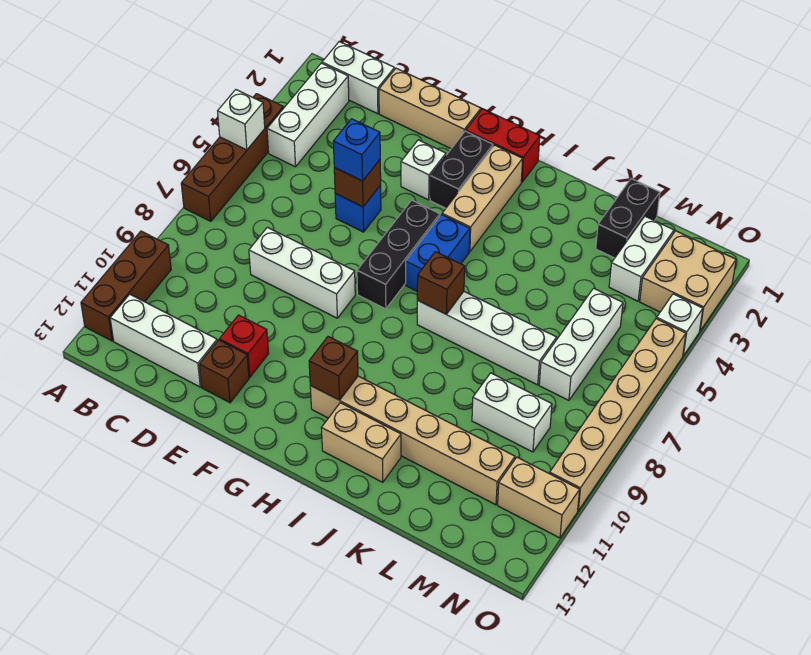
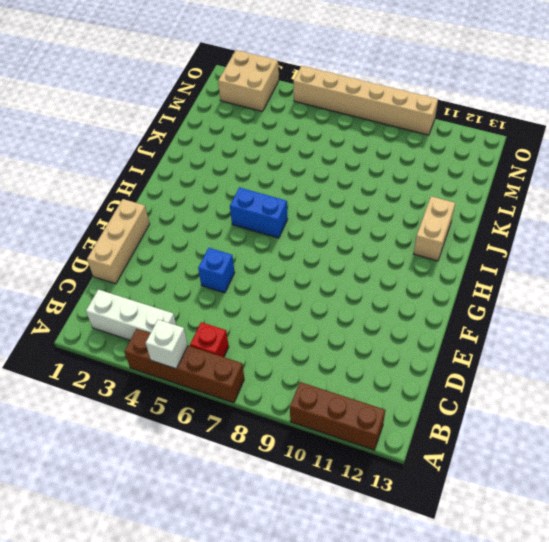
red brick B6 level 1 -> red brick E11 level 1
none -> white brick B1:C1 level 1
none -> white brick B12:D12 level 1
none -> white brick D8:F8 level 1
none -> brown brick E12 level 1

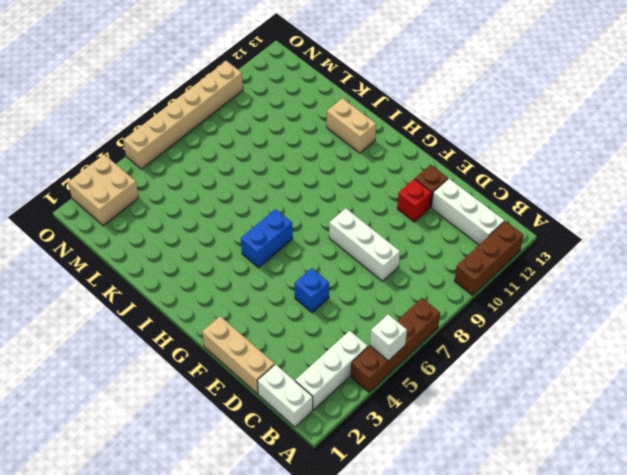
none -> white brick F3 level 1
none -> red brick G1:H1 level 1
none -> black brick G2:G3 level 1
none -> black brick G5:G7 level 1

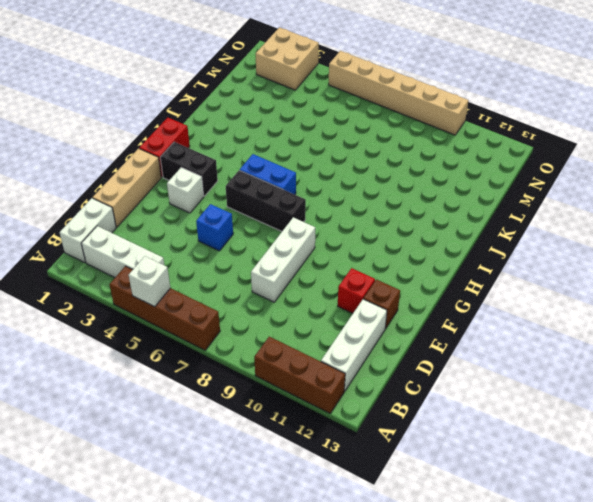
none -> tan brick H2:H4 level 1
none -> tan brick H11:M11 level 1
none -> white brick I7:L7 level 1
none -> tan brick I12:J12 level 1

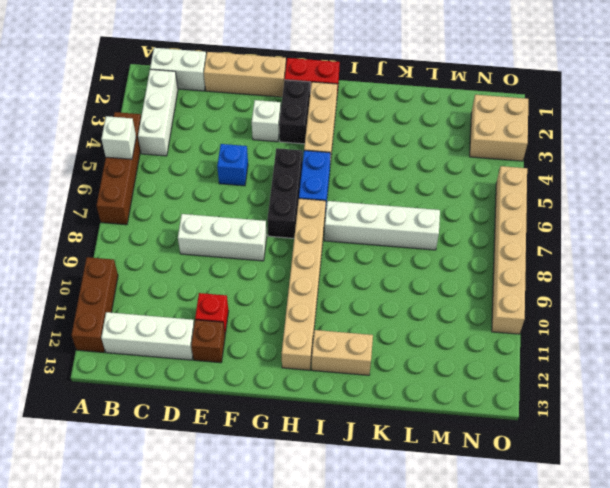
tan brick H7:H12 level 1 -> tan brick H11:M11 level 1
none -> black brick L1:L2 level 1
none -> white brick L9:M9 level 1
none -> white brick M2:M3 level 1
none -> white brick M5:M7 level 1

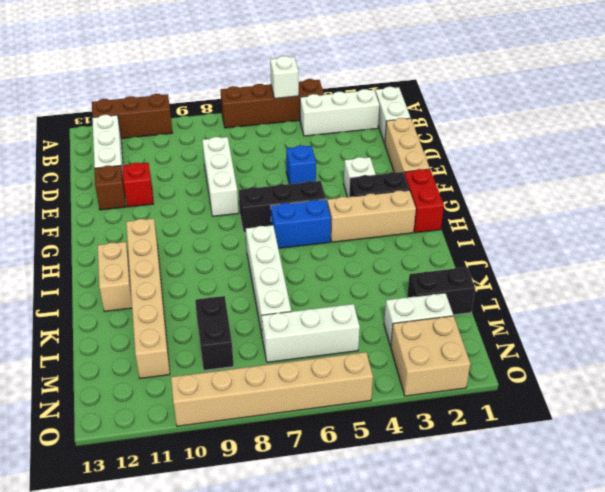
black brick L9:M9 level 1 -> white brick L9:M9 level 1
none -> tan brick N11:O11 level 1
none -> white brick O4 level 1
none -> brown brick E5 level 2
none -> brown brick H11 level 2

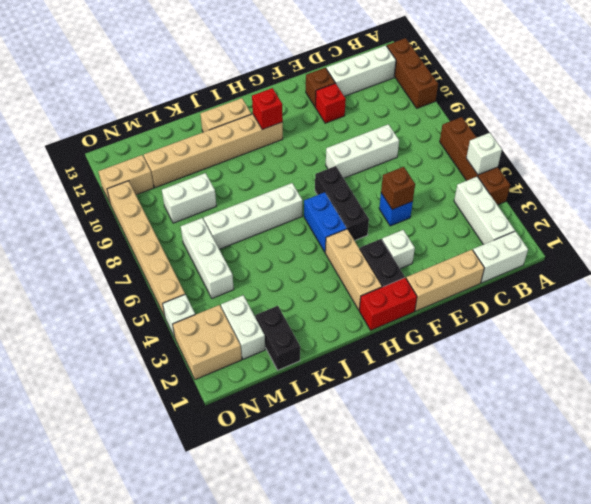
red brick H11 level 2 -> brown brick H11 level 2
none -> brown brick I7 level 2
none -> blue brick E5 level 3

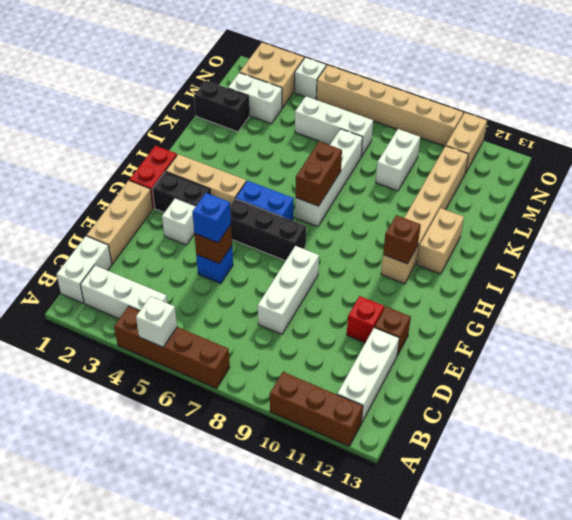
brown brick I7:J7 level 2 -> brown brick I7 level 2

